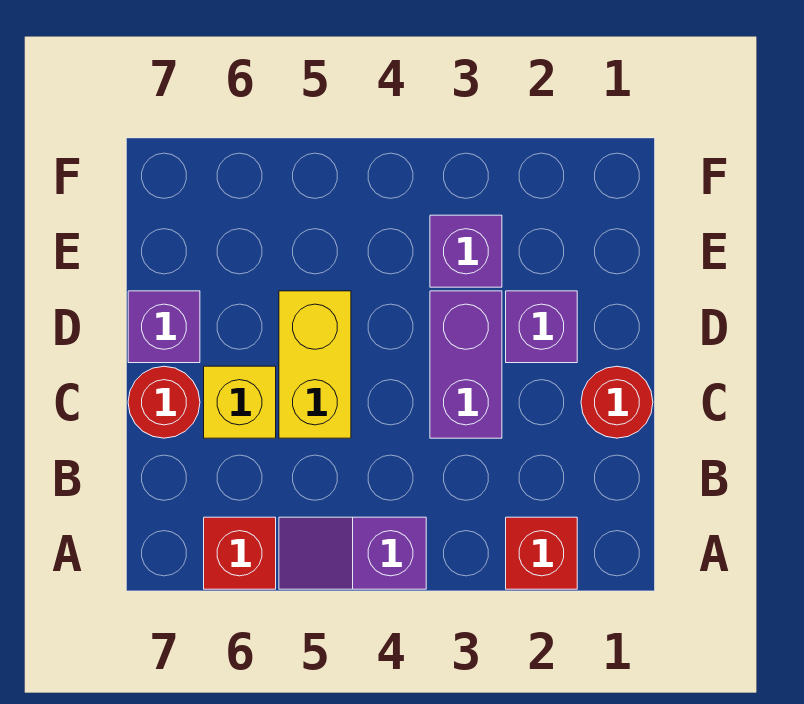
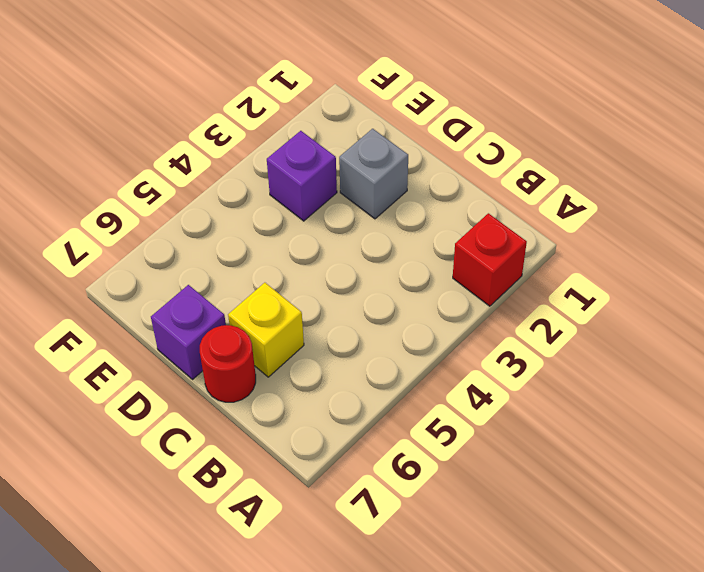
grey brick D2 level 1 -> purple brick D2 level 1
none -> purple slope A4:A5 level 1 top 4
none -> red brick A6 level 1

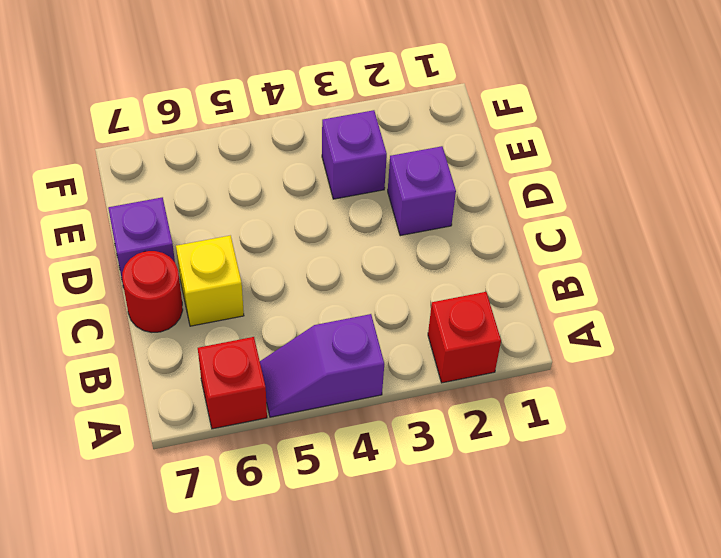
none -> red round brick C1 level 1
none -> purple brick C3:D3 level 1

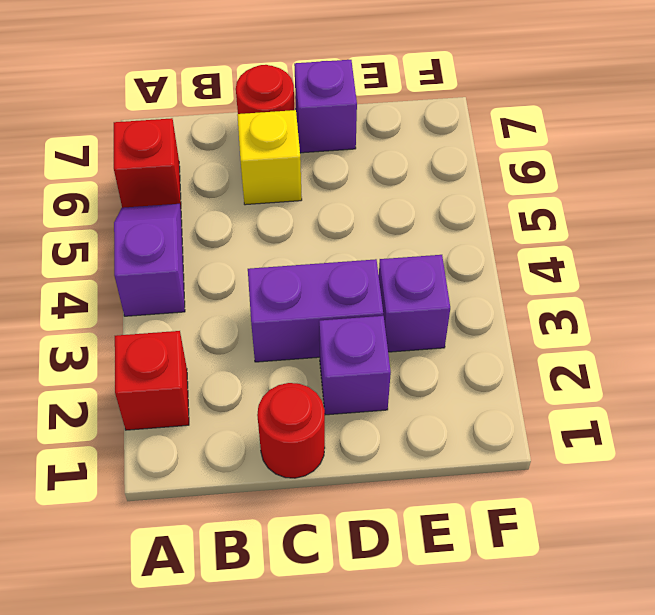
none -> yellow brick C5:D5 level 1

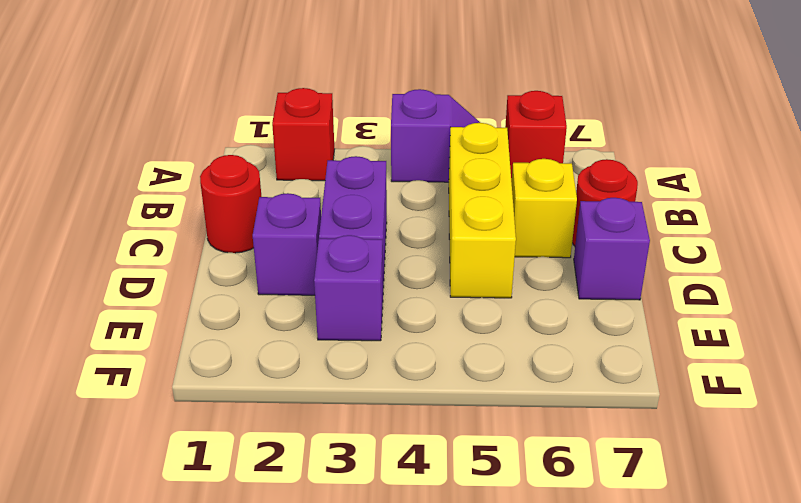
yellow brick B5:D5 level 1 -> yellow brick C5:D5 level 1

